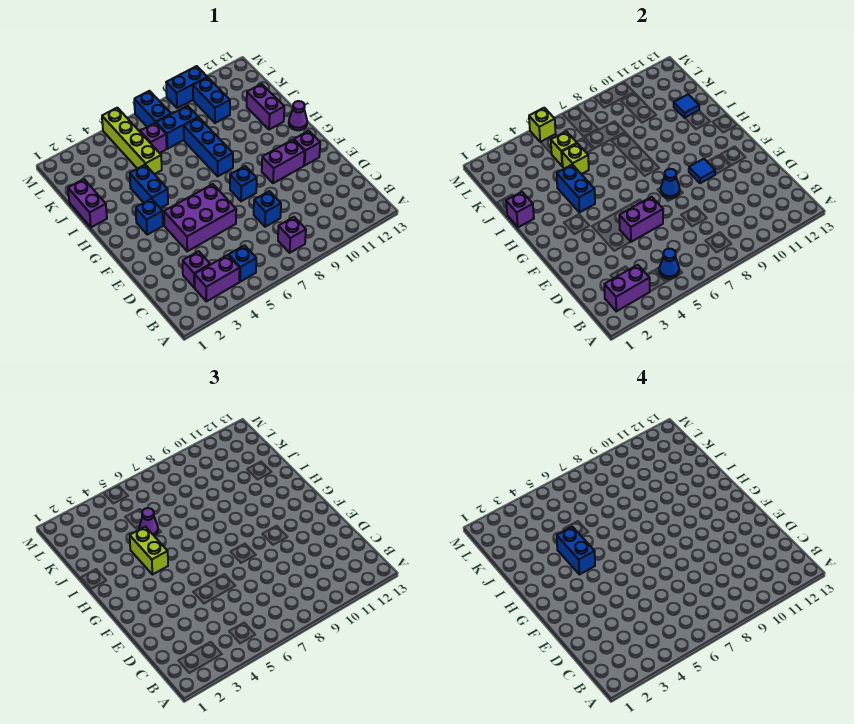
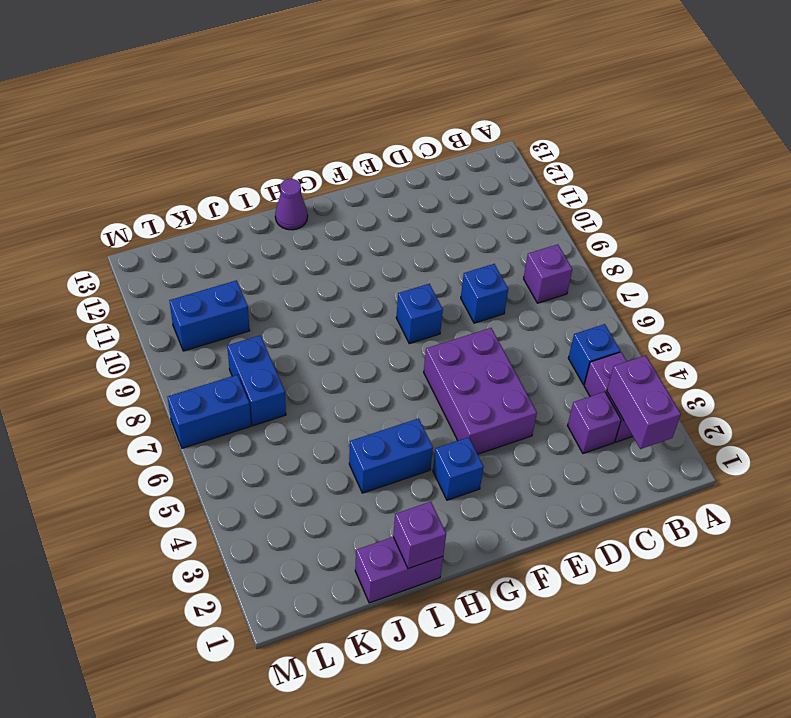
none -> purple brick F10:F11 level 1
none -> purple brick F12 level 1
none -> blue brick H8:J8 level 1
none -> purple brick I12:J12 level 1

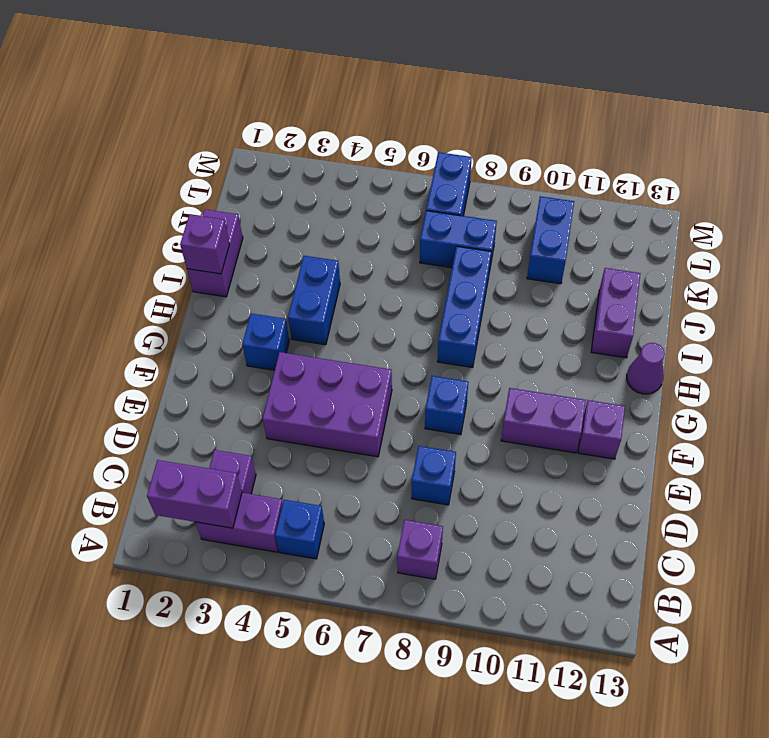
none -> lime brick J5:M5 level 1
none -> purple brick K6 level 1
none -> blue brick M9:M10 level 1
none -> blue cone B5 level 2

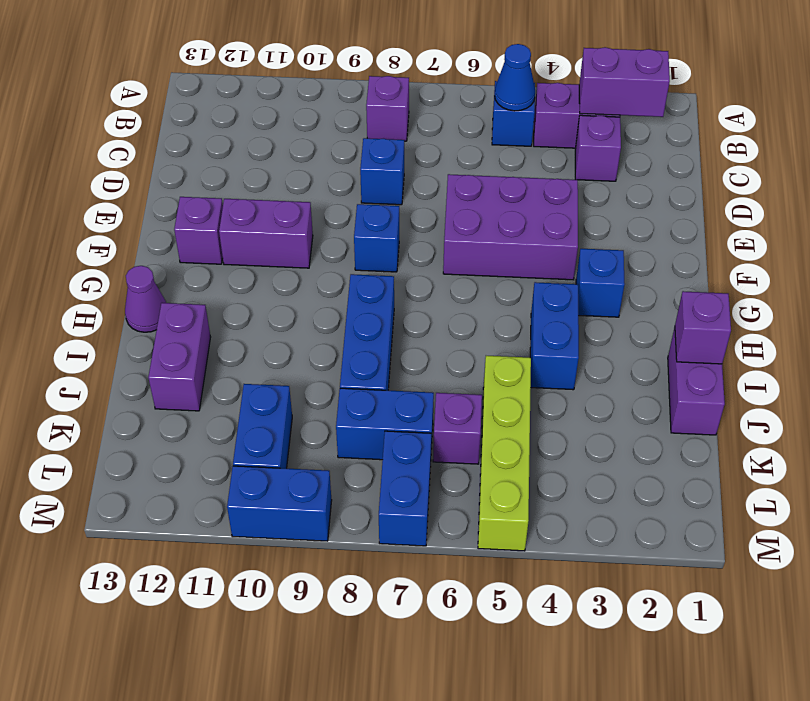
none -> purple brick E5:E6 level 2
none -> blue cone F8 level 2
none -> blue tile F10 level 2
none -> blue brick H4:I4 level 2

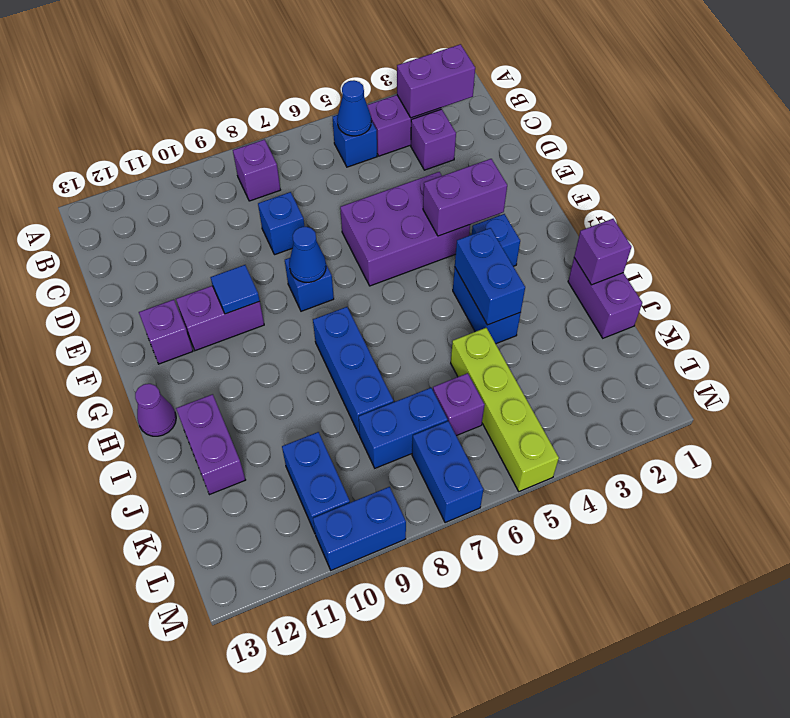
purple brick F3:F4 level 2 -> purple brick E5:E6 level 2
none -> lime brick J5 level 2
none -> blue tile J12 level 2
none -> lime brick K5 level 2
none -> lime brick M5 level 2

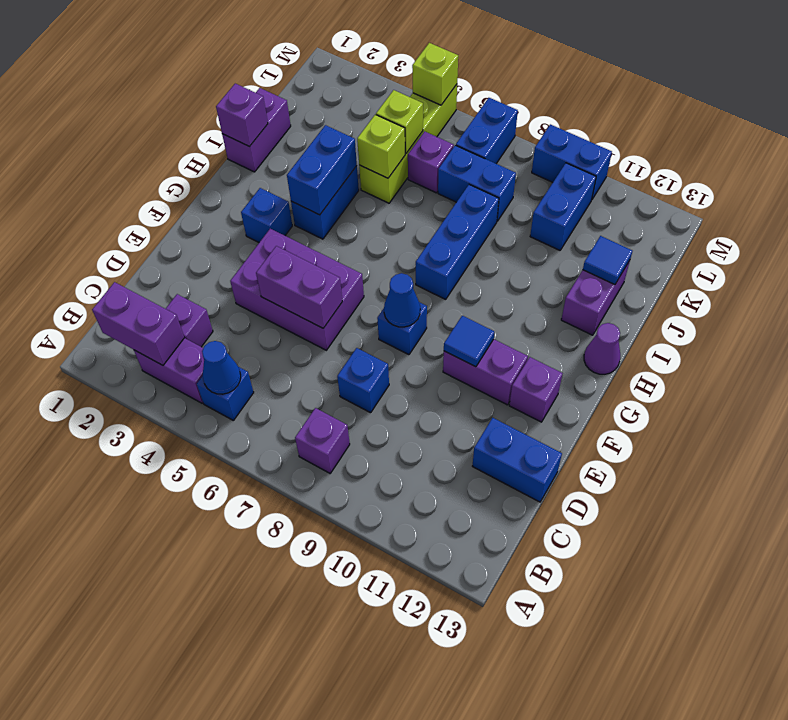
blue brick D12:D13 level 1 -> blue brick H4:I4 level 4
none -> lime brick H4:I4 level 3
none -> purple cone J5 level 3

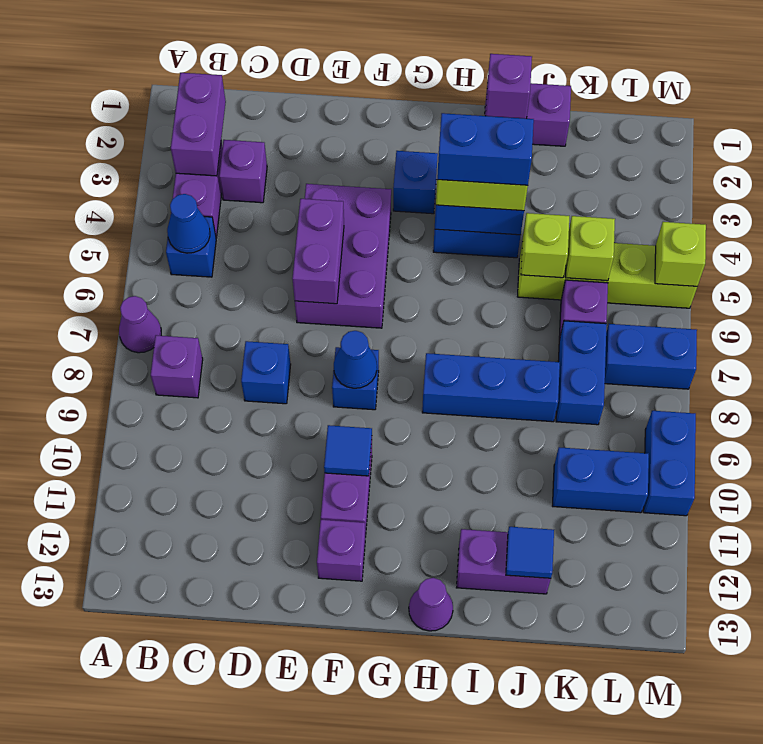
purple cone A7 level 1 -> purple cone J5 level 3

